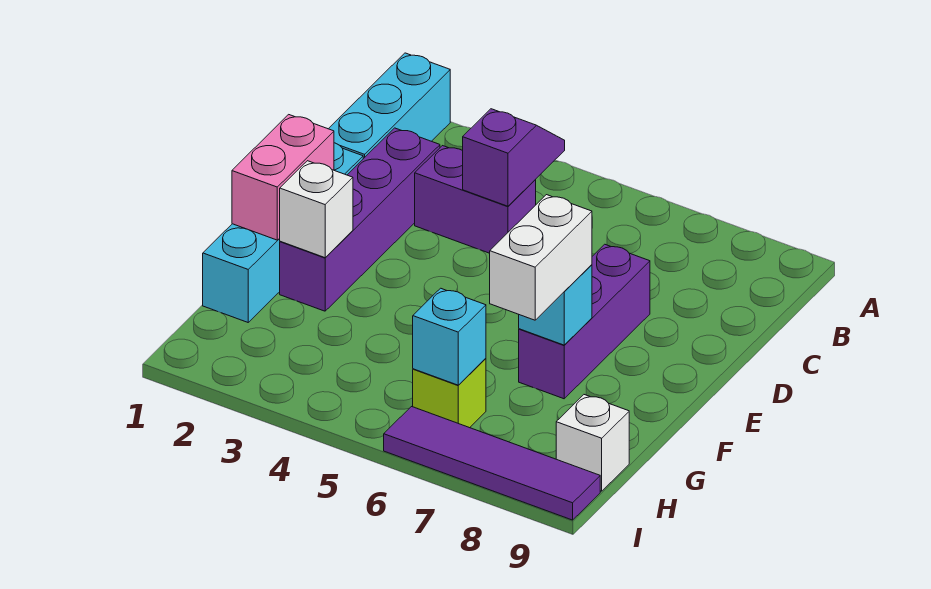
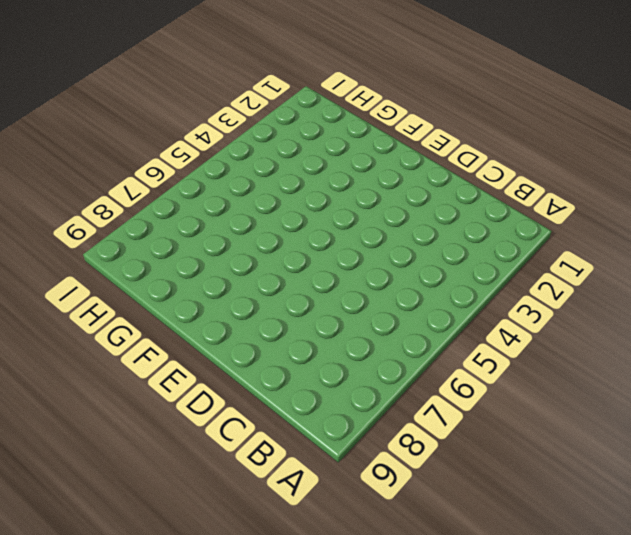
none -> cyan brick A1:C1 level 1
none -> purple brick C2:F2 level 1
none -> purple brick C3:C4 level 1

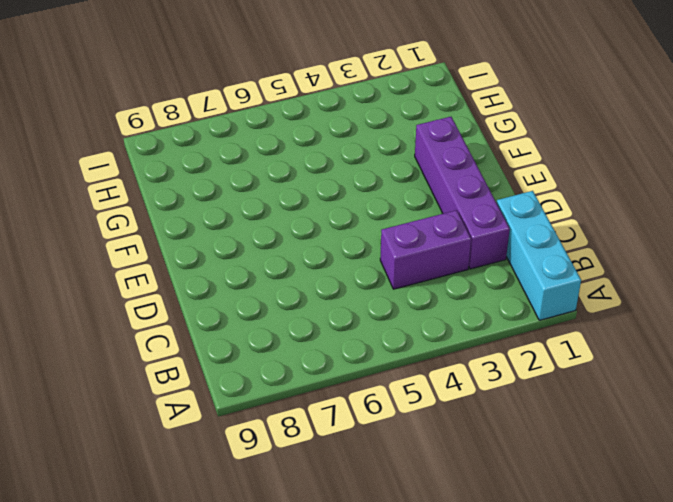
none -> cyan brick D1:G1 level 1
none -> purple brick D7:F7 level 1
none -> lime brick H6 level 1

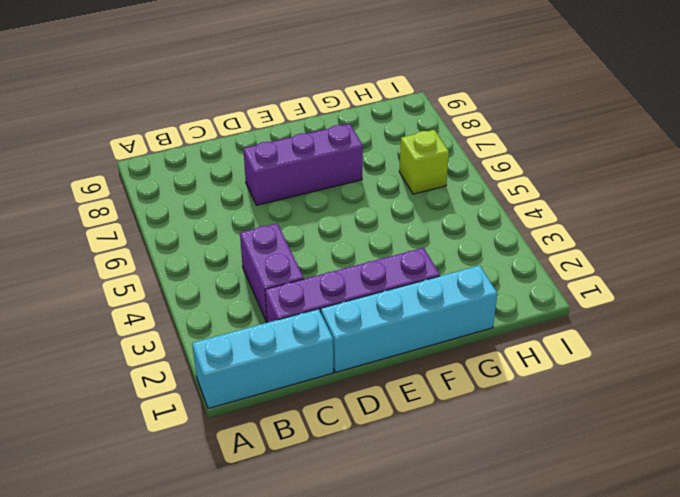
none -> white brick H9 level 1
none -> purple tile I6:I9 level 1
none -> purple slope B4:C4 level 2 top C

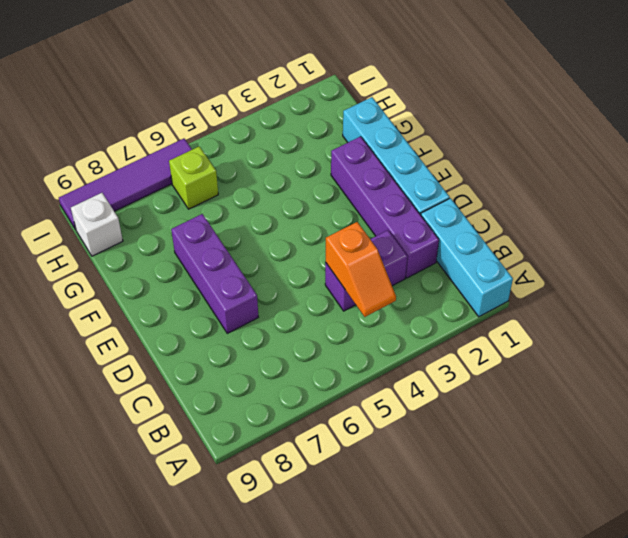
orange slope B4:C4 level 2 top C -> purple slope B4:C4 level 2 top C
none -> pink brick E1:F1 level 2
none -> white brick F2 level 2
none -> cyan brick F7 level 2

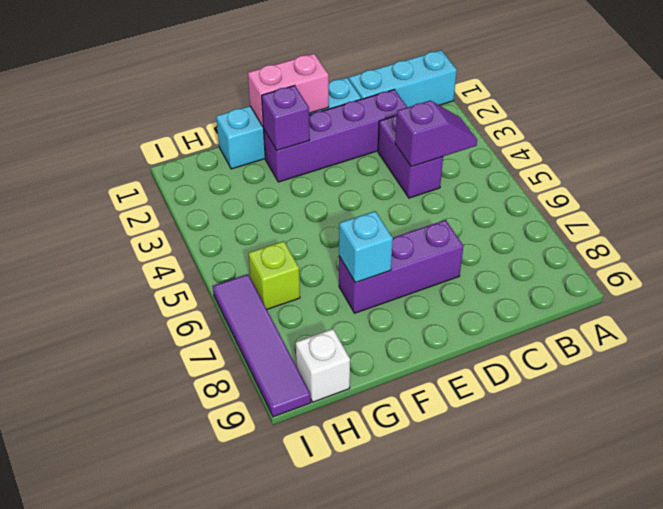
purple brick F2 level 2 -> white brick F2 level 2
none -> cyan brick H6 level 2
none -> white brick F7:G7 level 3

